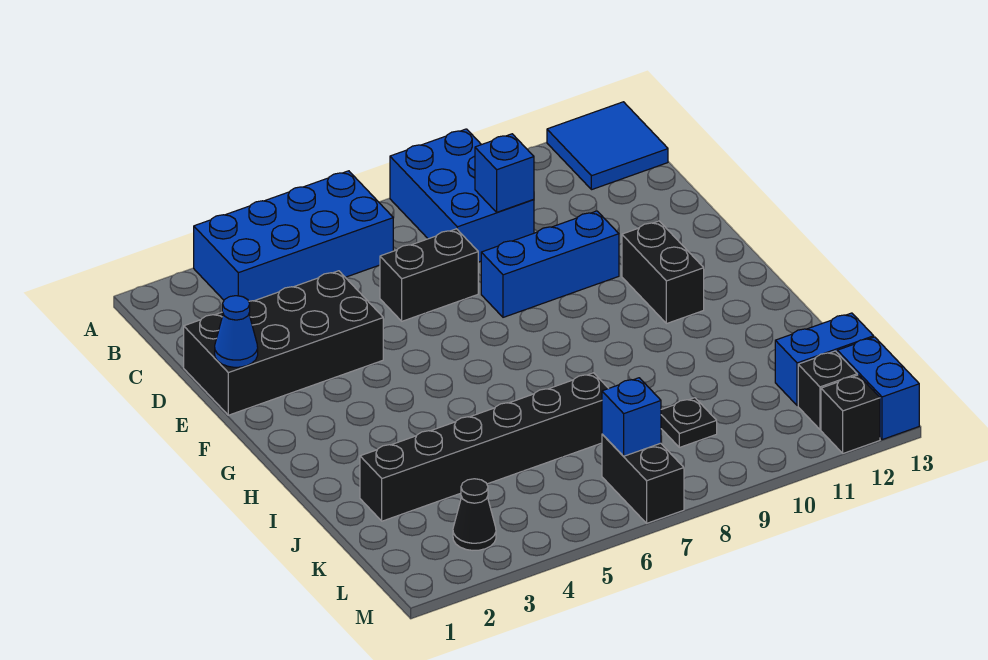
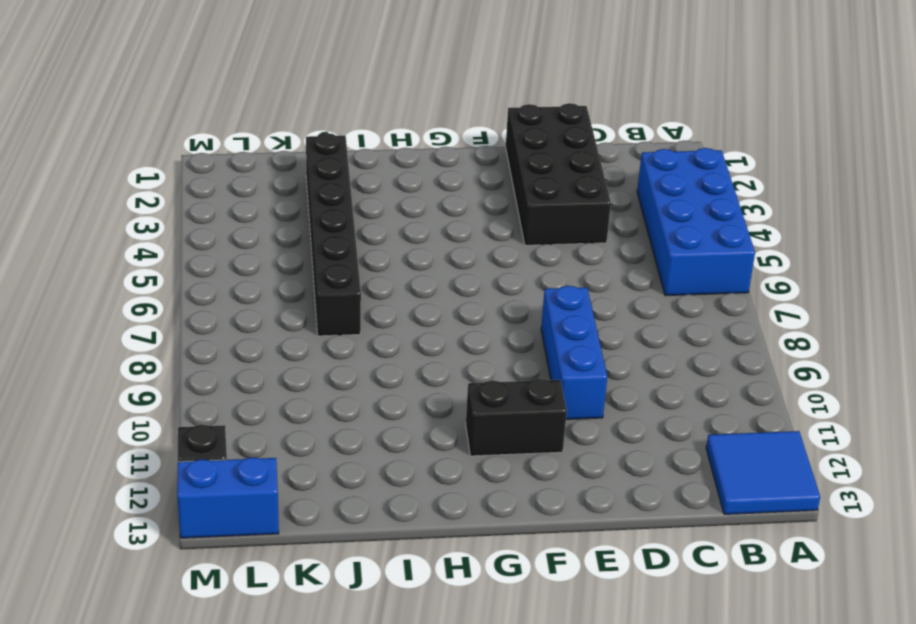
none -> blue brick A8:C9 level 1
none -> black brick D6:D7 level 1
none -> black plate K9 level 1

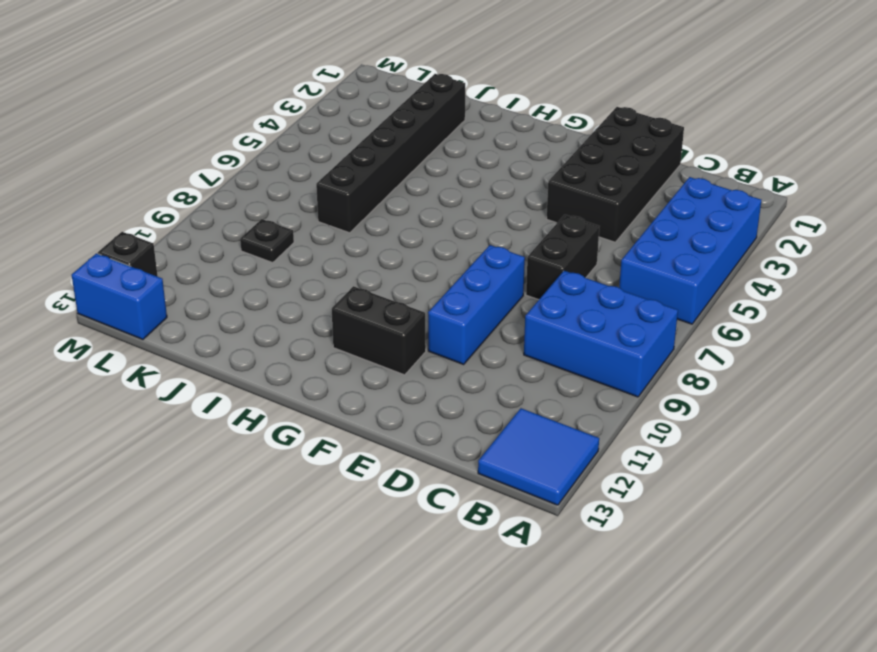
none -> blue brick K12:K13 level 1
none -> black cone L3 level 1
none -> black brick L7:M7 level 1

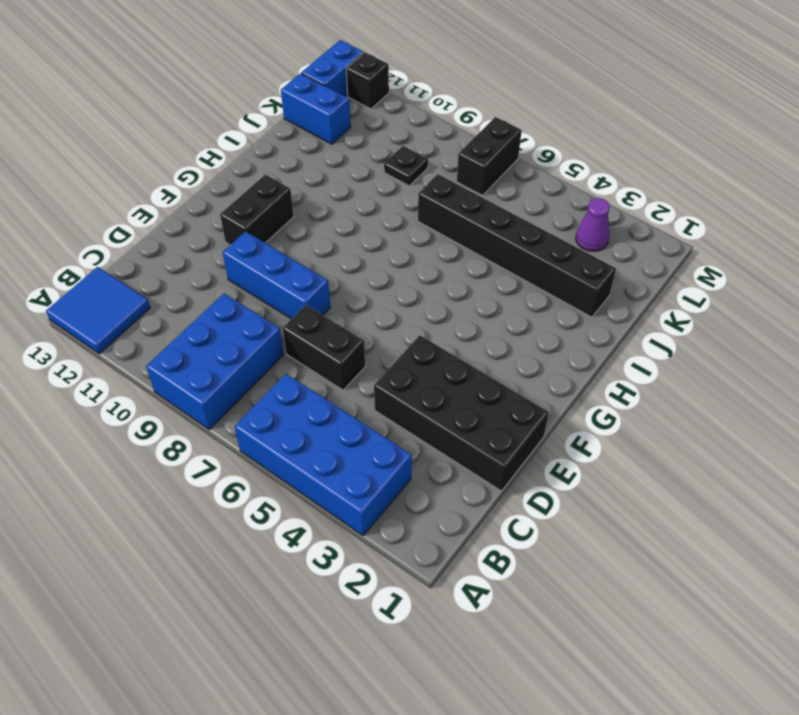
purple cone L3 level 1 -> black cone L3 level 1
none -> black brick L12 level 1
none -> blue brick C9 level 2
none -> blue cone E1 level 2

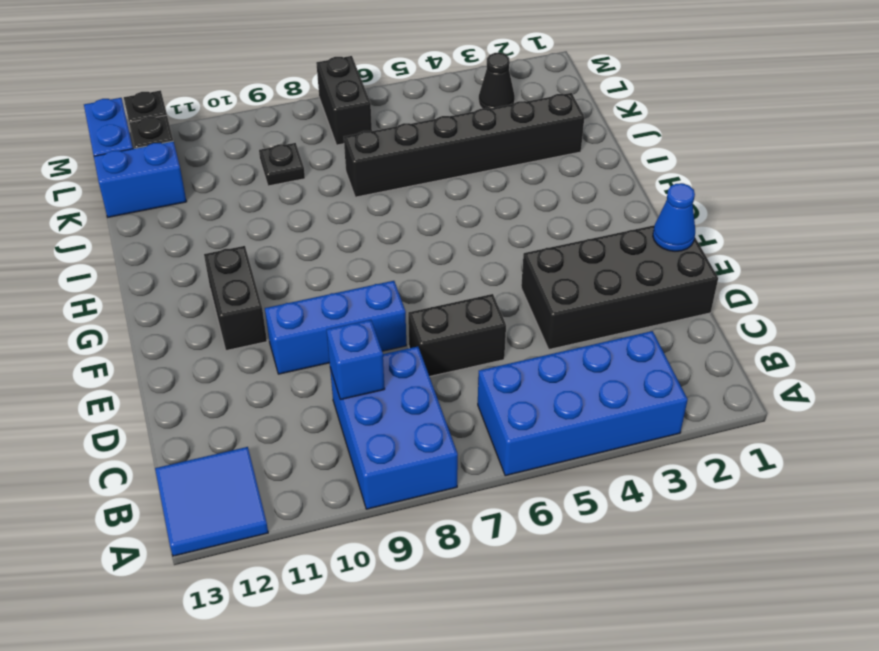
none -> blue brick L7 level 2

